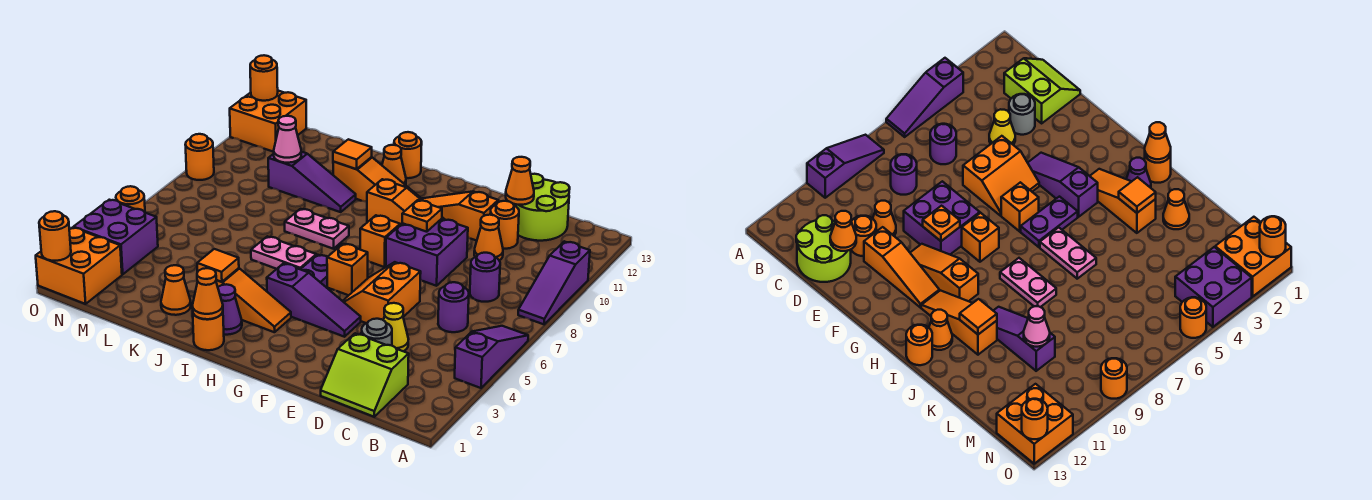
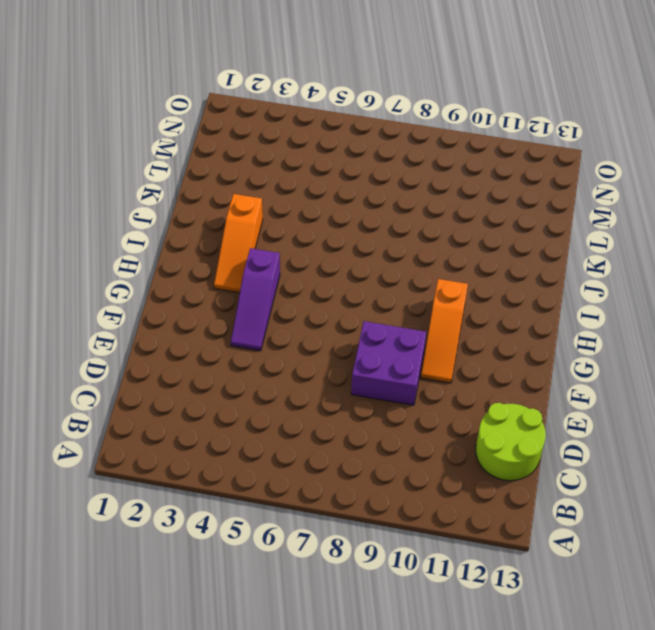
none -> purple slope A4:A6 level 1 top 4
none -> purple slope A8:A10 level 1 top 10
none -> lime slope C1:D2 level 1 top 2
none -> purple round brick C6 level 1

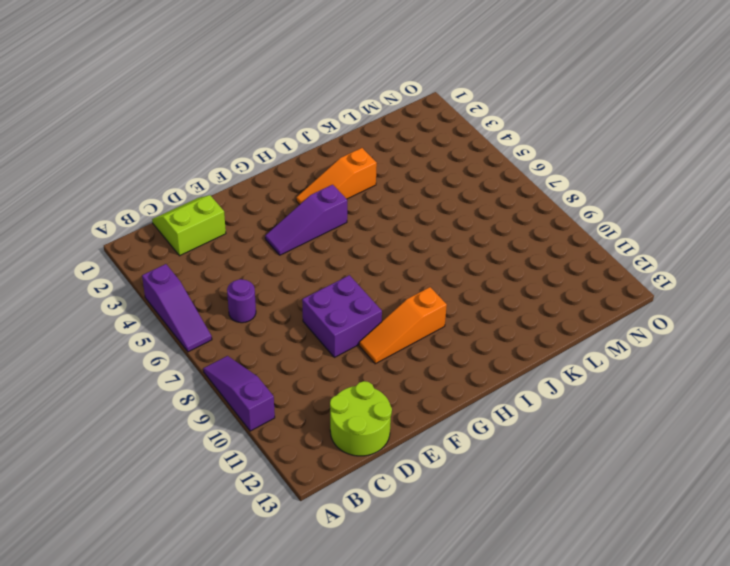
none -> purple round brick C8 level 1
none -> grey round brick D3 level 1
none -> yellow cone D4 level 1
none -> orange cone D10 level 1

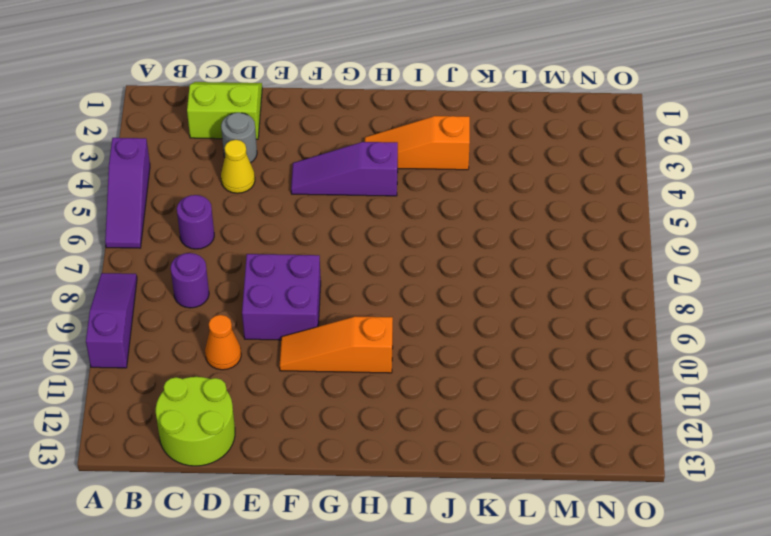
none -> orange round brick D11 level 1
none -> orange slope E5:F6 level 1 top E
none -> orange slope E11:G11 level 1 top E
none -> orange brick G6 level 1

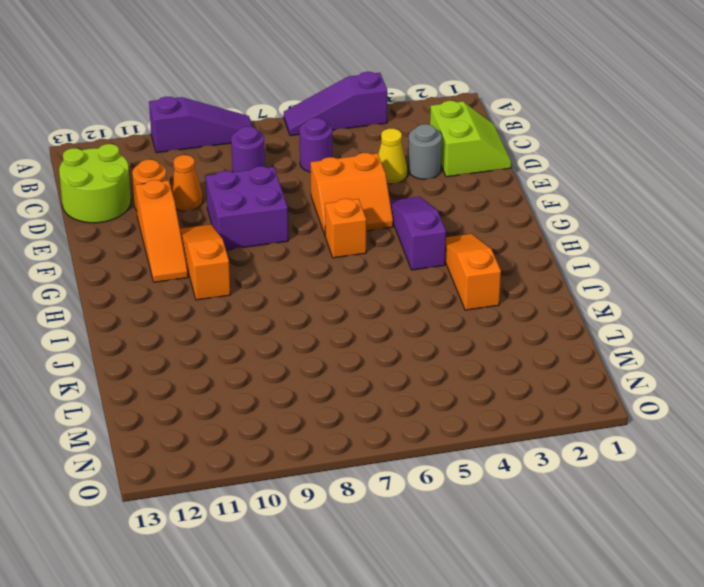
none -> orange brick G8 level 1
none -> purple plate H5:H6 level 1
none -> orange slope H11:J11 level 1 top J
none -> orange round brick I1 level 1

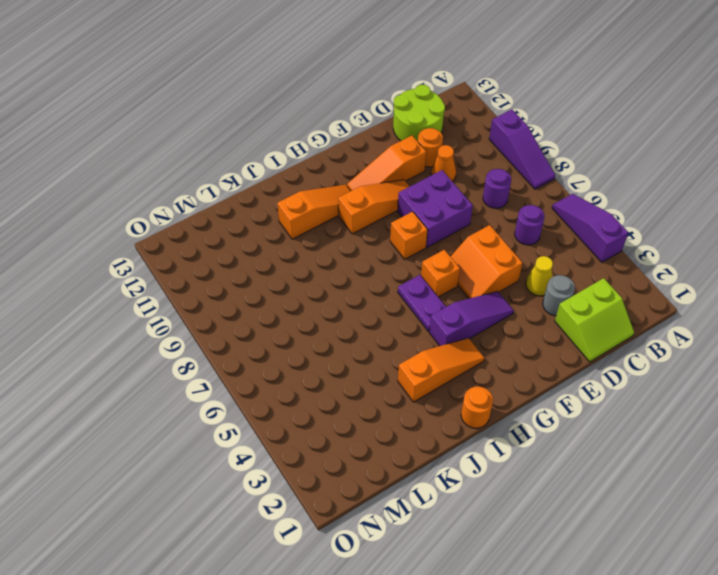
none -> purple cone I2 level 1
none -> pink plate I6:J6 level 1
none -> pink plate I8:J8 level 1
none -> orange cone I12 level 1

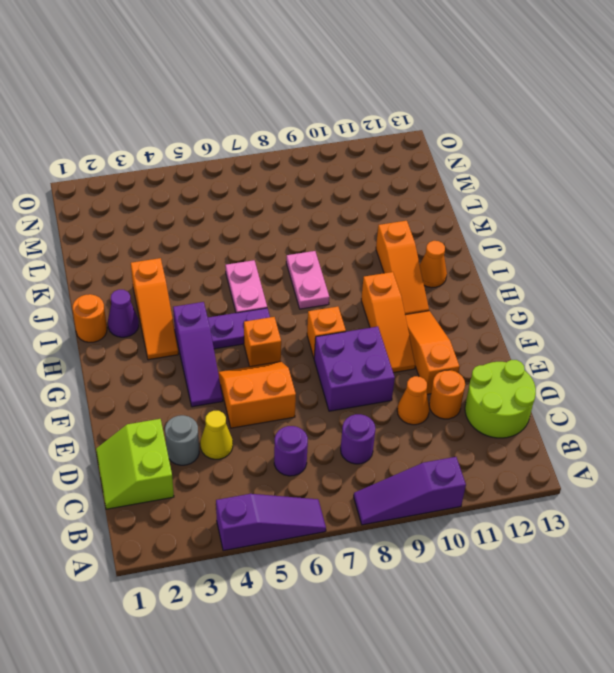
none -> orange round brick I13 level 1
none -> purple slope J10:L10 level 1 top L
none -> orange cone K2 level 1
none -> orange brick N1:O2 level 1

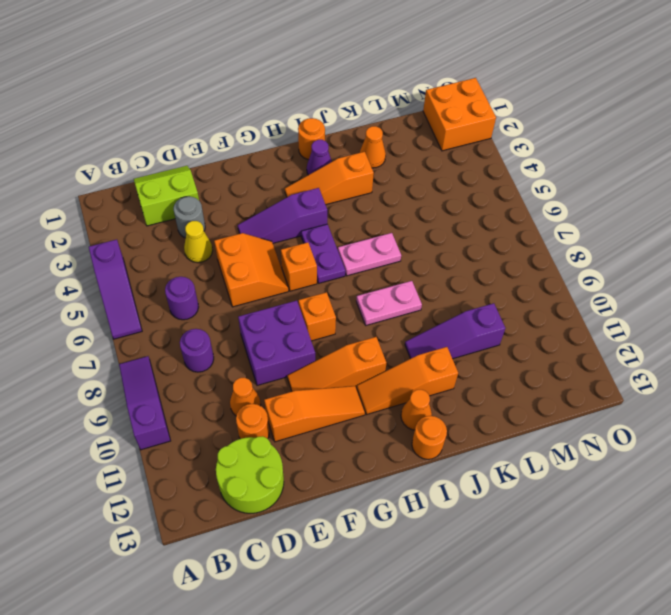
none -> purple brick N3:O4 level 1
none -> orange brick N12:O13 level 1
none -> orange round brick O5 level 1
none -> orange round brick O9 level 1

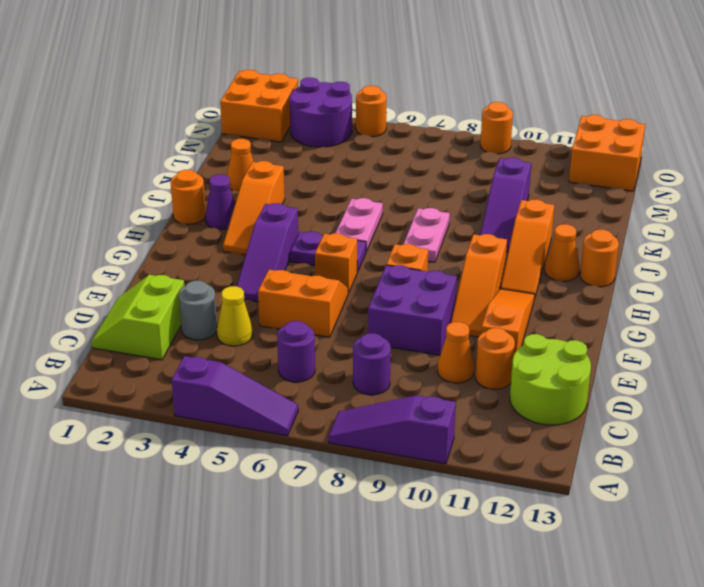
purple round brick N3:O4 level 1 -> purple brick N3:O4 level 1
none -> orange cone D12 level 2
none -> orange plate F9 level 2
none -> orange cone I1 level 2
none -> orange tile J3 level 2

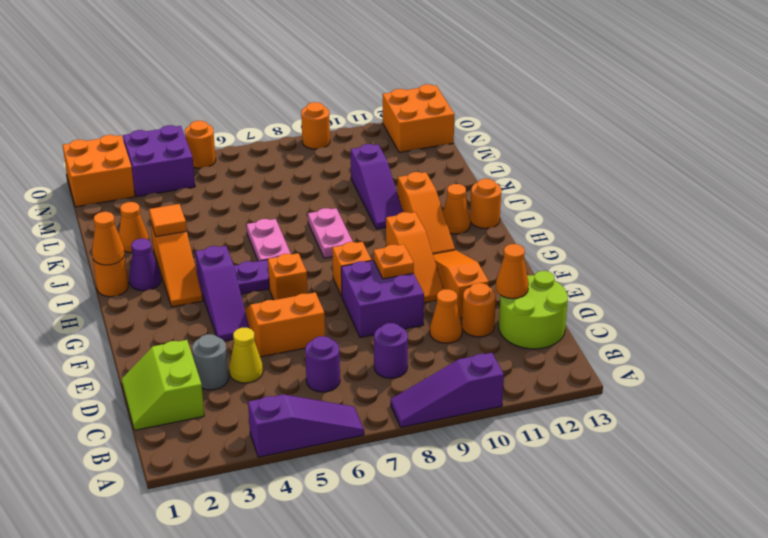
none -> orange tile J11 level 2
none -> pink cone L10 level 2
none -> orange round brick O1 level 2
none -> orange round brick O13 level 2

